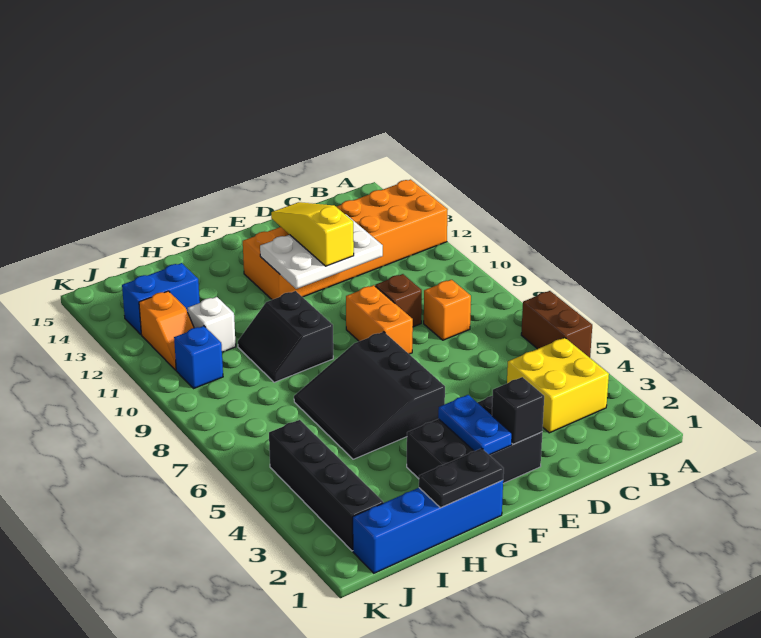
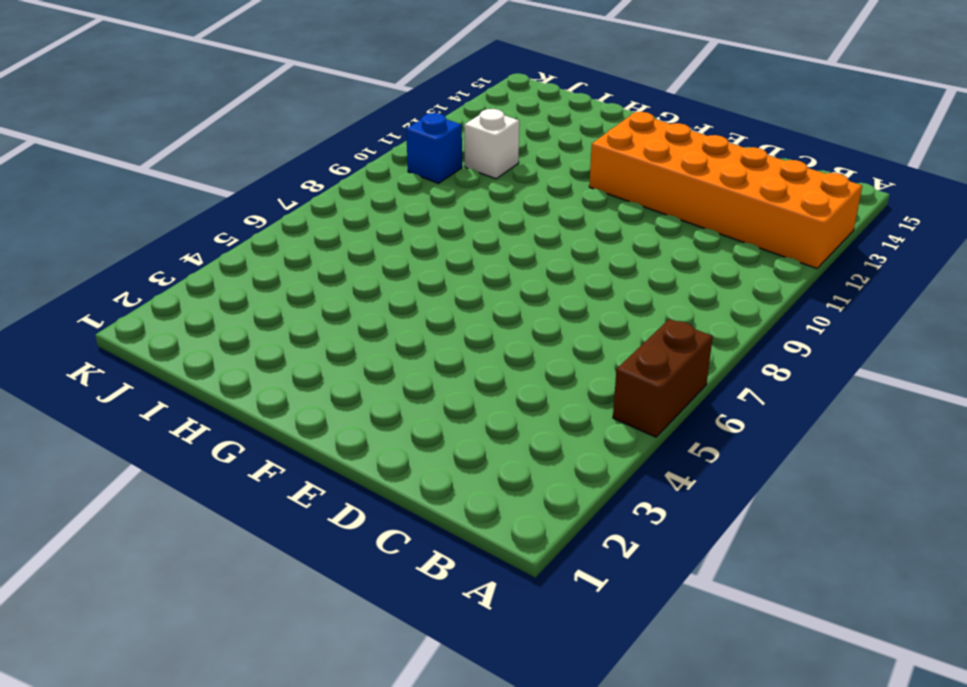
none -> yellow brick B3:C4 level 1
none -> orange brick C8 level 1
none -> brown brick D9 level 1

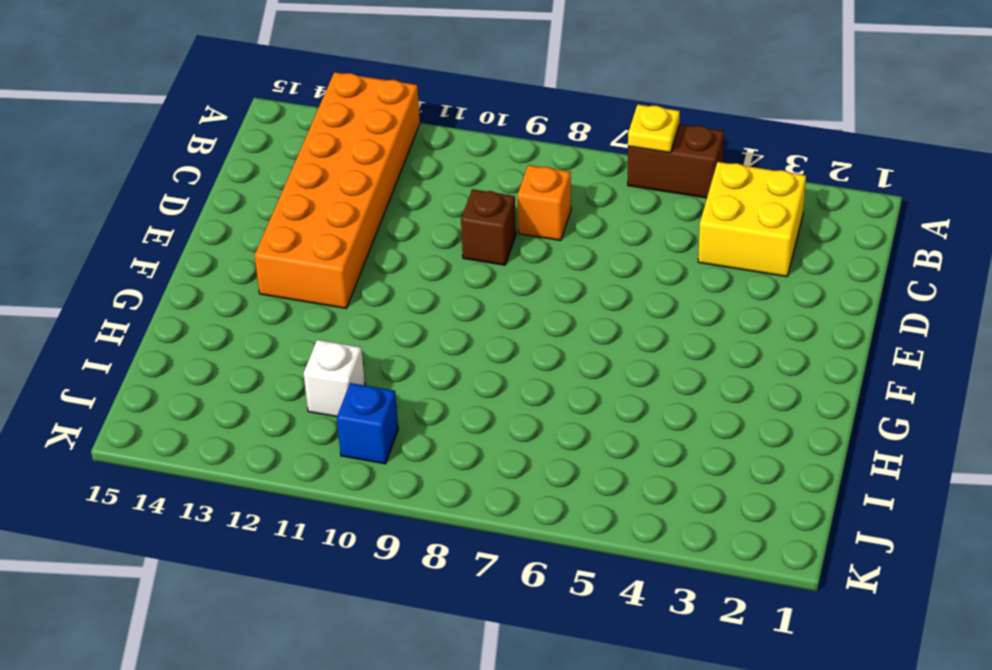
yellow plate A6 level 2 -> none
none -> black brick E2:G3 level 1
none -> orange brick E8:E9 level 1
none -> black slope F5:H7 level 1 top F

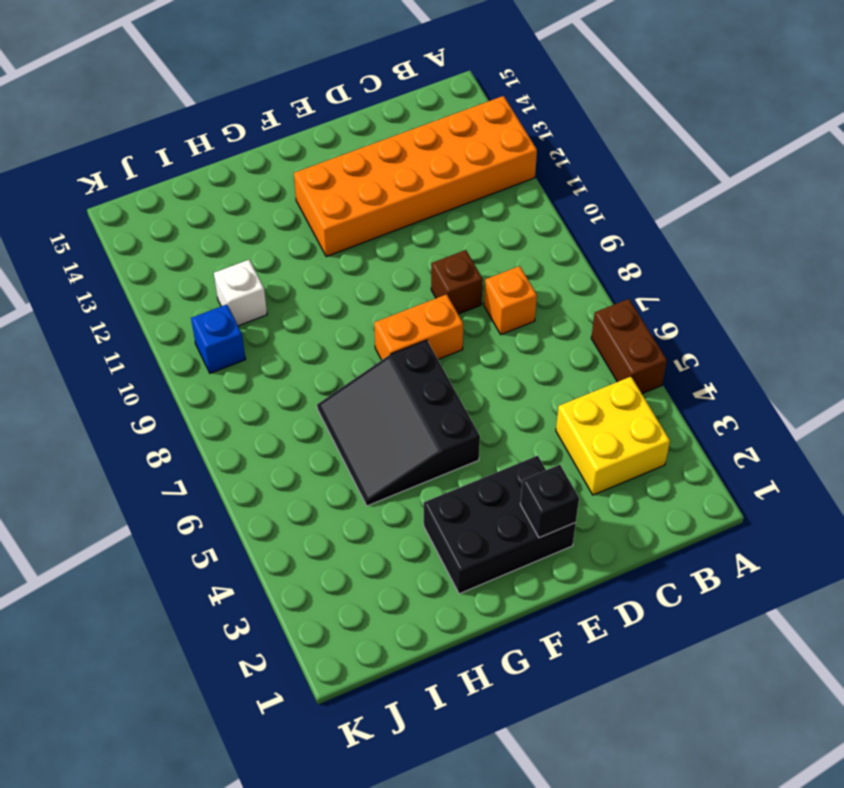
orange brick E8:F8 level 1 -> orange brick E8:E9 level 1
none -> blue brick G1:J1 level 1
none -> black slope G9:H10 level 1 top G
none -> blue brick I13:J13 level 1

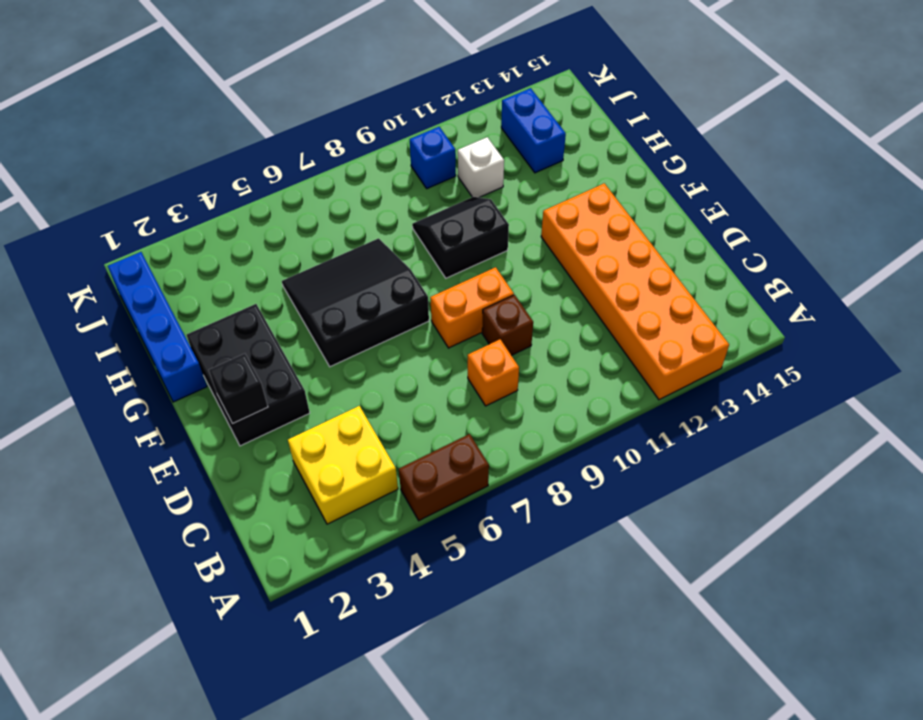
none -> black brick J2:J5 level 1
none -> orange slope J11:J12 level 1 top 12
none -> white plate D11:F12 level 2

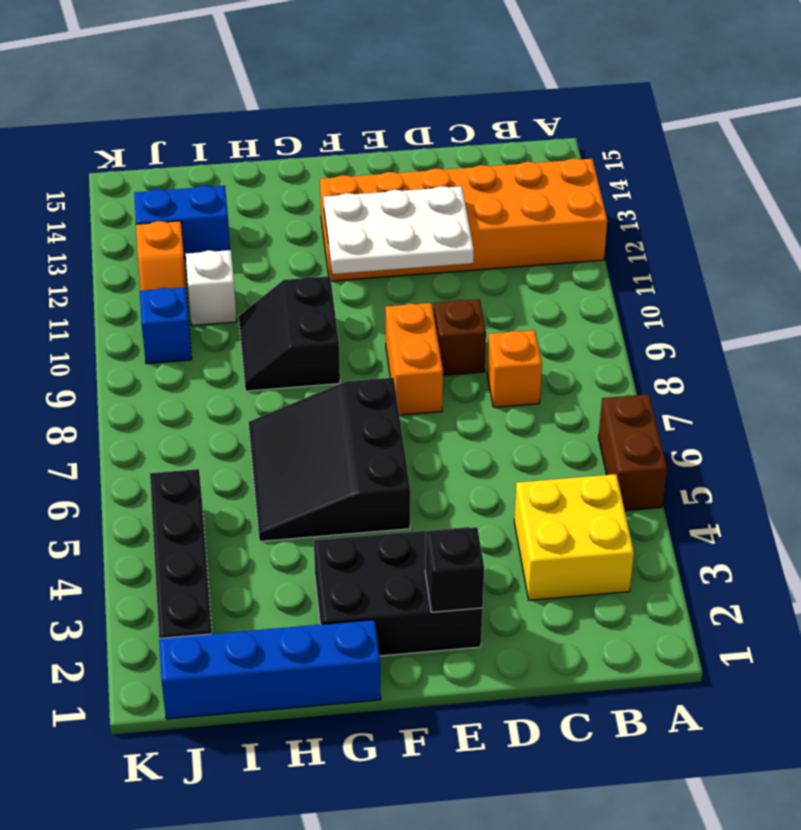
none -> blue plate F2:F3 level 2
none -> black plate G1:H1 level 2
none -> yellow slope E11:E13 level 3 top 11

